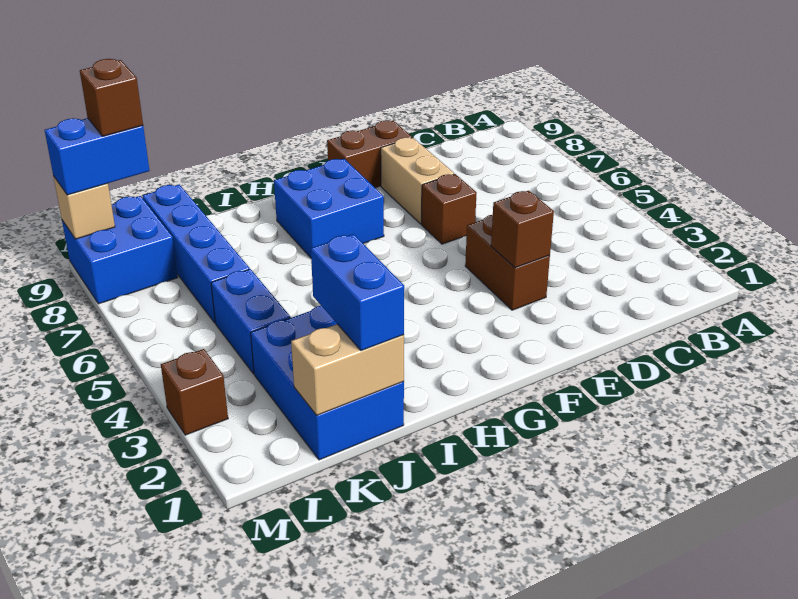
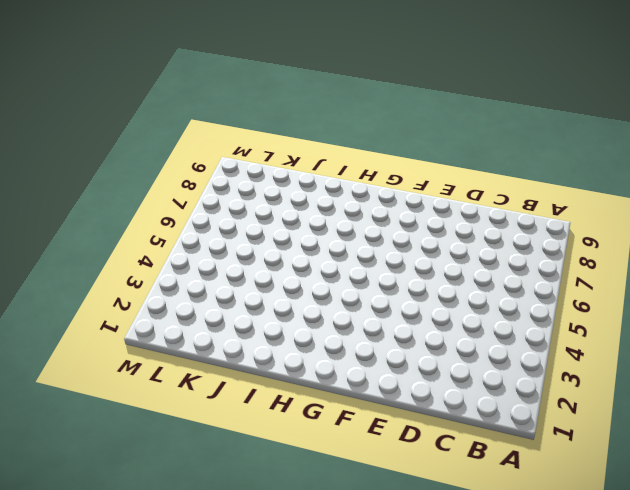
none -> brown brick E3:E4 level 1
none -> brown brick E6 level 1
none -> tan brick E7:E8 level 1

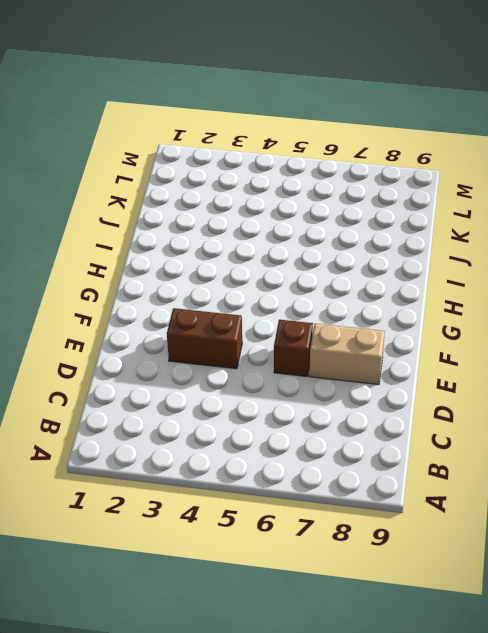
none -> brown brick E9:F9 level 1
none -> blue brick G7:H8 level 1
none -> blue brick J1:K3 level 1

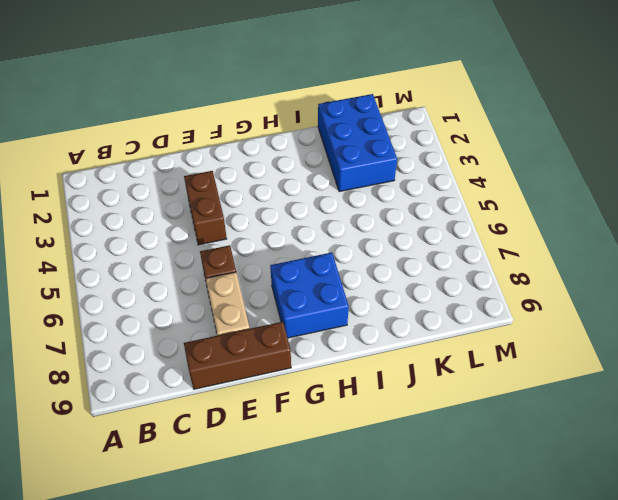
brown brick D9:F9 level 1 -> brown brick E9:F9 level 1
none -> blue brick K4:K5 level 1
none -> blue brick K6:K9 level 1
none -> blue brick L8:M9 level 1

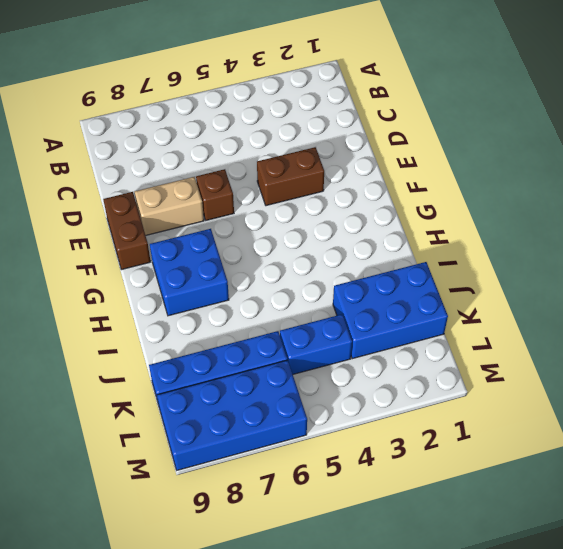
blue brick L6:M9 level 1 -> blue brick L8:M9 level 1
none -> brown brick M3 level 1
none -> brown brick E3 level 2
none -> tan brick J1:K1 level 2

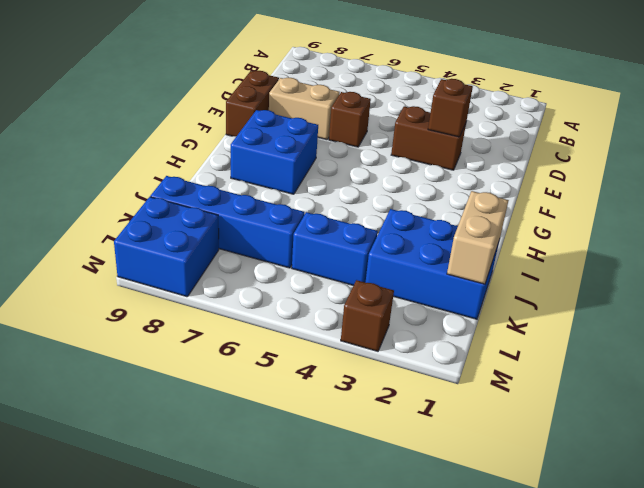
none -> tan brick M9 level 2
none -> blue brick J1:J2 level 3
none -> blue brick L9:M9 level 3

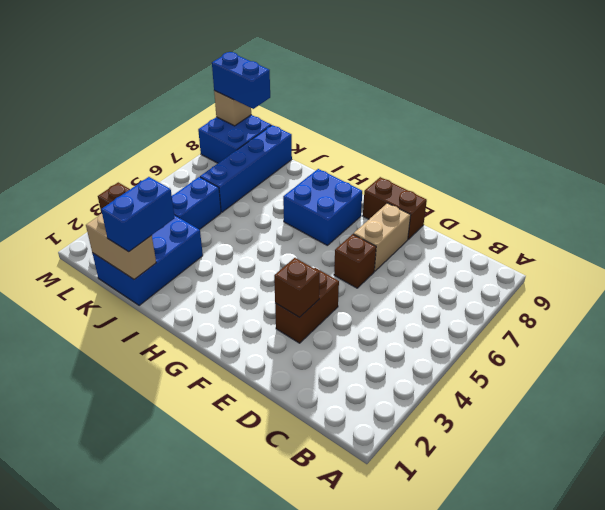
none -> brown brick L9 level 4

